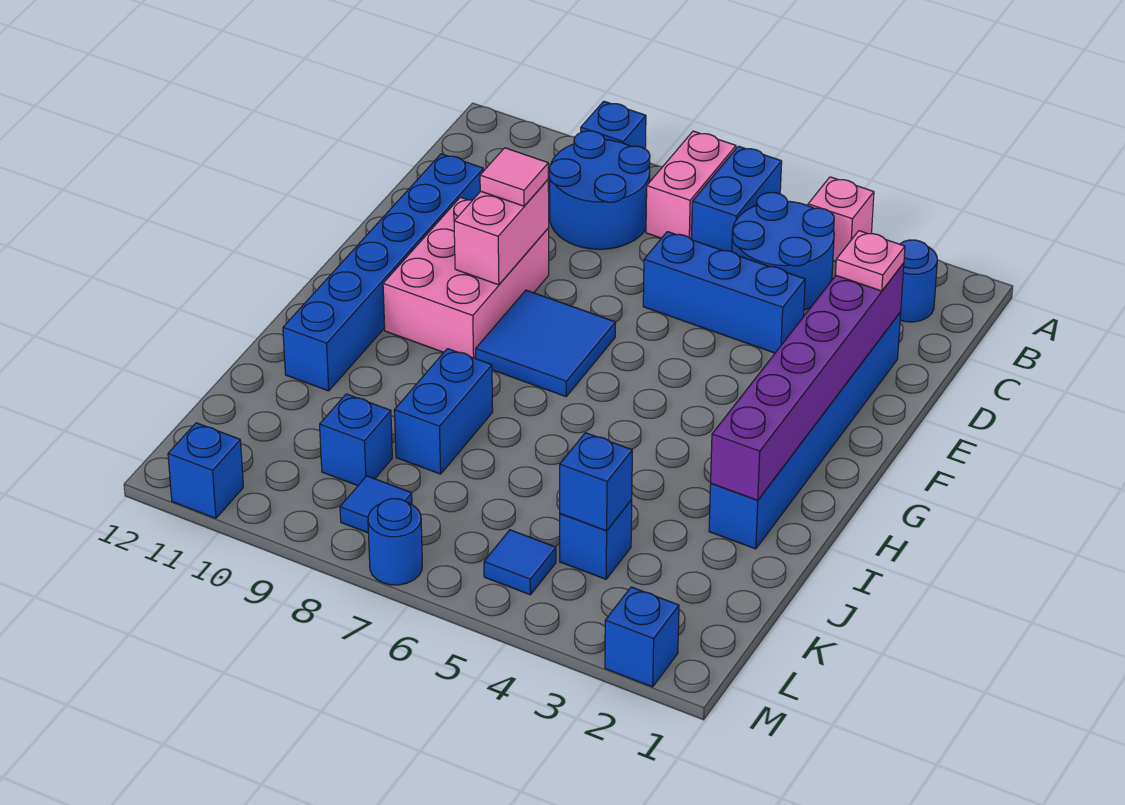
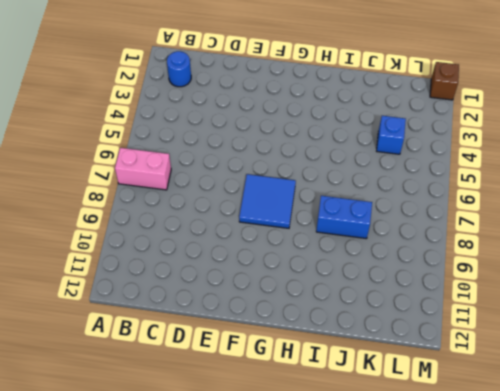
brown brick M1 level 1 -> none
none -> pink brick A4 level 1
none -> blue brick A6:B6 level 1
none -> blue brick A9 level 1

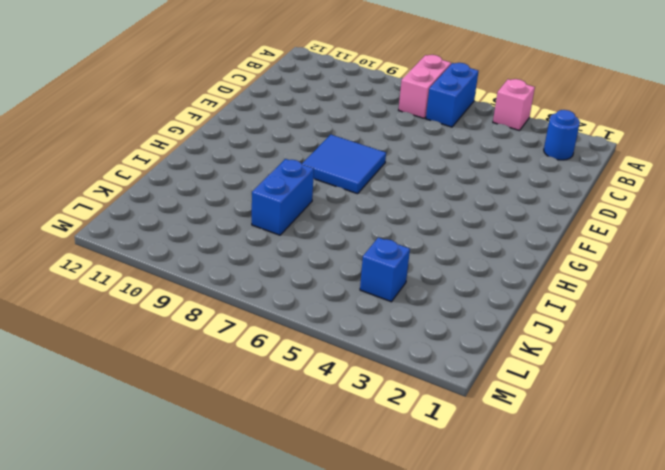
none -> blue brick A9 level 1
none -> blue round brick B4:C5 level 1
none -> blue round brick B8:C9 level 1

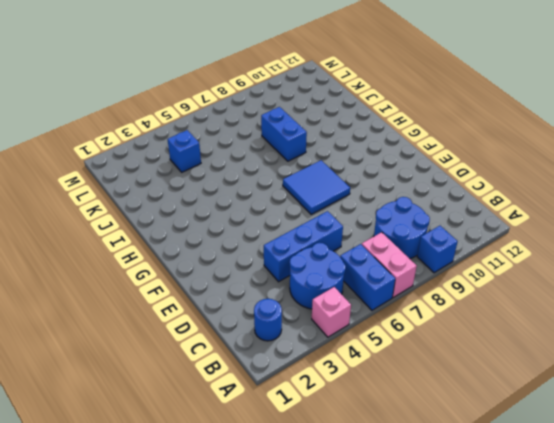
none -> blue brick D2:I2 level 1
none -> blue brick D11:I11 level 1
none -> pink brick E9:G10 level 1

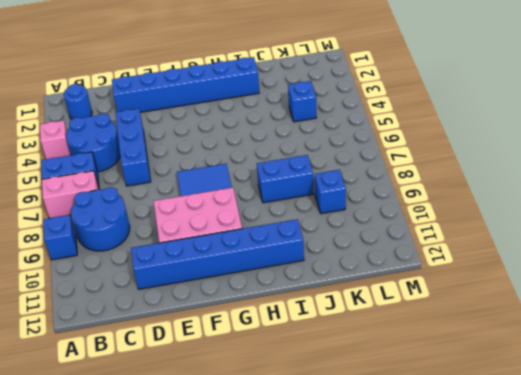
none -> blue tile L5 level 1
none -> blue tile L8 level 1
none -> blue brick M2 level 1

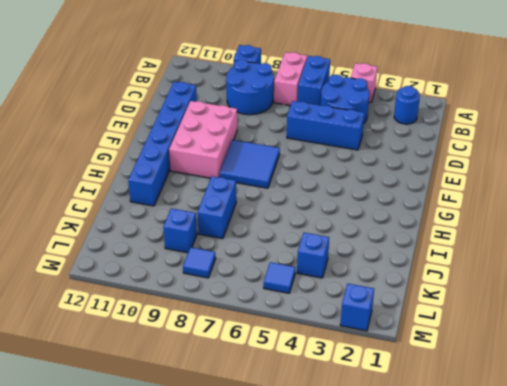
none -> blue brick D2:I2 level 1
none -> blue round brick M7 level 1
none -> blue brick M11 level 1

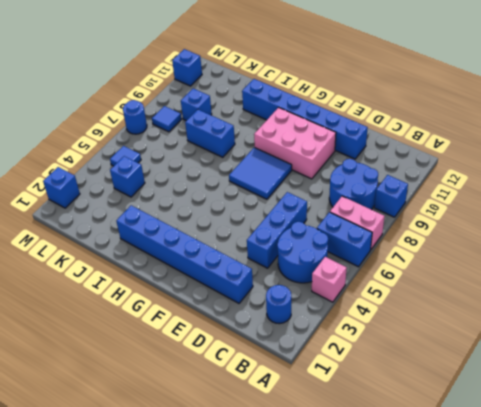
none -> purple brick D2:I2 level 2
none -> pink brick E9:F9 level 2
none -> blue brick K4 level 2

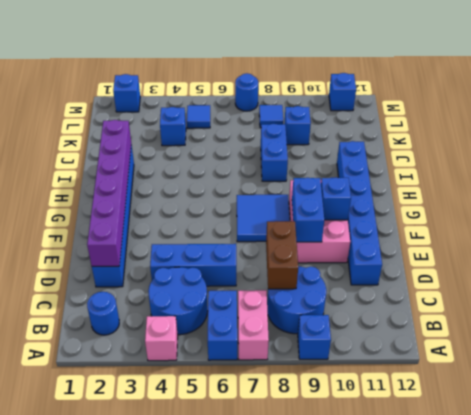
brown brick C8:D8 level 2 -> none
blue brick E9:F9 level 2 -> pink brick E9:F9 level 2
blue brick F10 level 2 -> blue brick K4 level 2
none -> pink plate D2 level 3
none -> pink tile E9 level 3

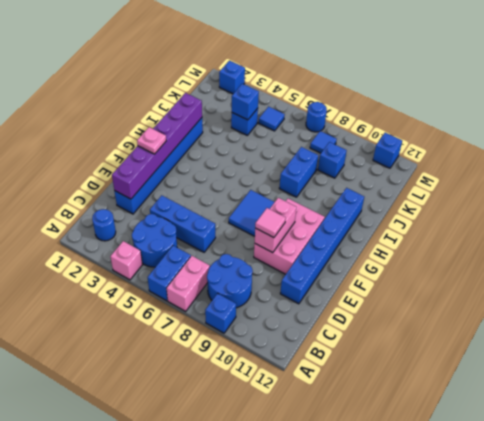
pink plate F2 level 3 -> pink plate D2 level 3

